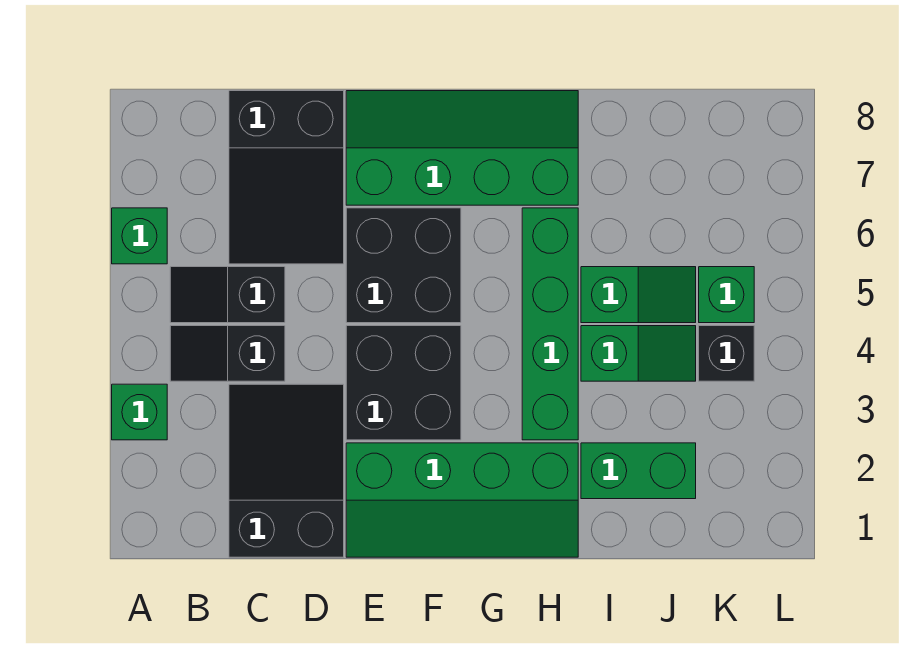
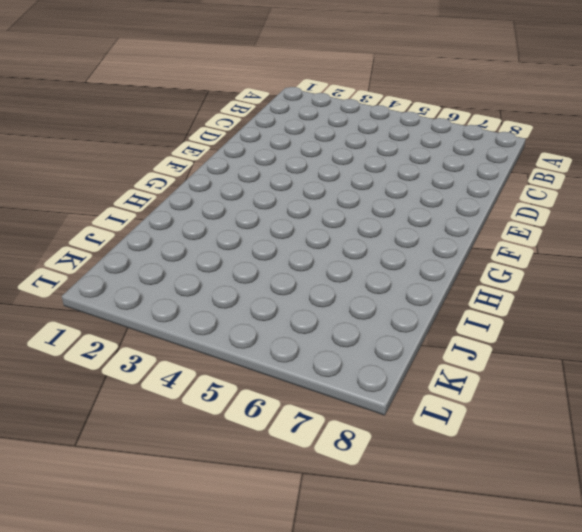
none -> green brick A3 level 1
none -> green brick A6 level 1
none -> black slope B4:C4 level 1 top C

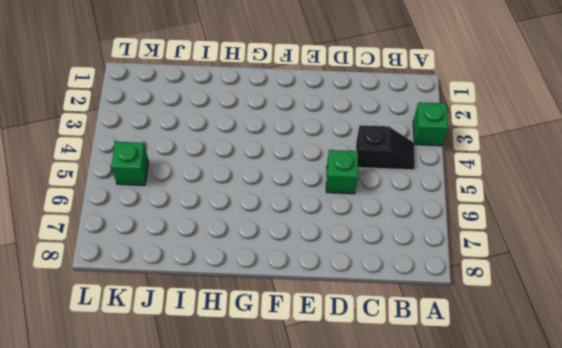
green brick D5 level 1 -> green brick A6 level 1
none -> black slope B5:C5 level 1 top C
none -> black slope C1:D3 level 1 top 1
none -> black slope C6:D8 level 1 top 8

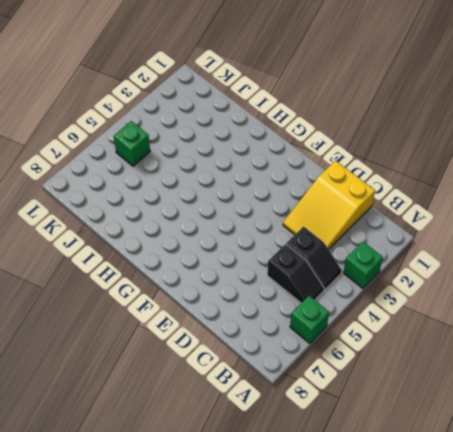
yellow slope C1:D3 level 1 top 1 -> black slope C1:D3 level 1 top 1
none -> black slope C6:D8 level 1 top 8
none -> green slope E1:H2 level 1 top 2
none -> black brick E3:F4 level 1

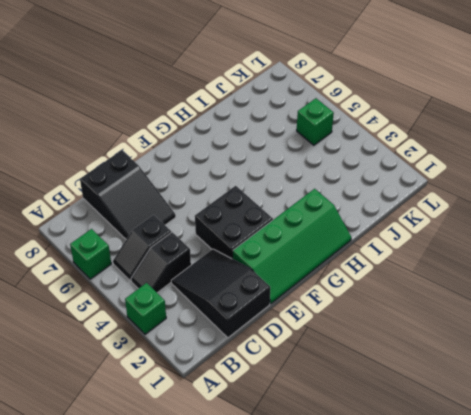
none -> black brick E5:F6 level 1
none -> green slope E7:H8 level 1 top 7
none -> green brick H3:H6 level 1

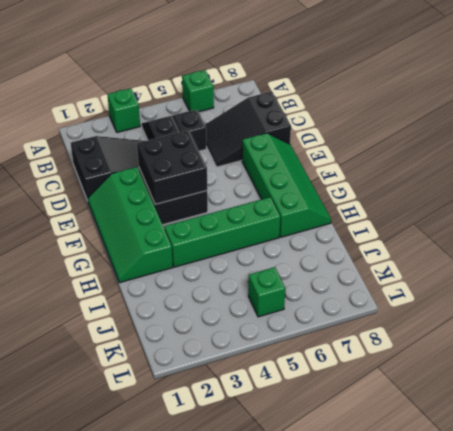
black brick E3:F4 level 2 -> black brick E5:F6 level 1
none -> green brick I2:J2 level 1
none -> green slope I4:J4 level 1 top I
none -> green slope I5:J5 level 1 top I

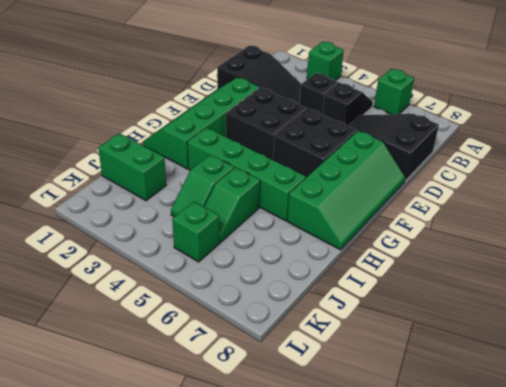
green brick J1:J2 level 1 -> green brick I2:J2 level 1
none -> black brick K4 level 1

